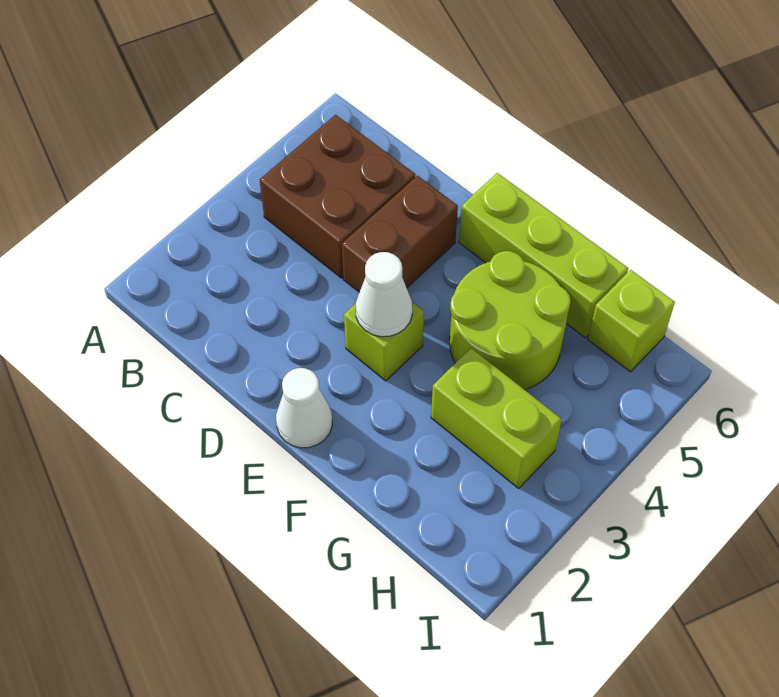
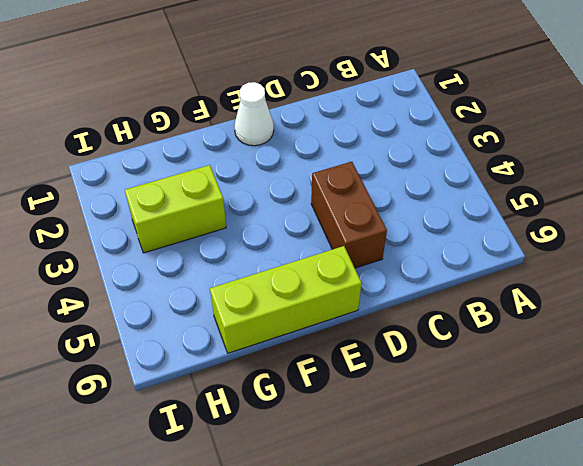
none -> brown brick B4:C5 level 1
none -> lime brick E3 level 1

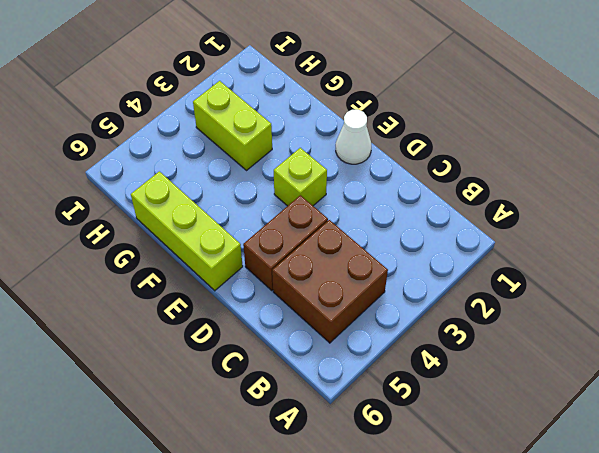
none -> lime round brick F4:G5 level 1
none -> lime brick H6 level 1

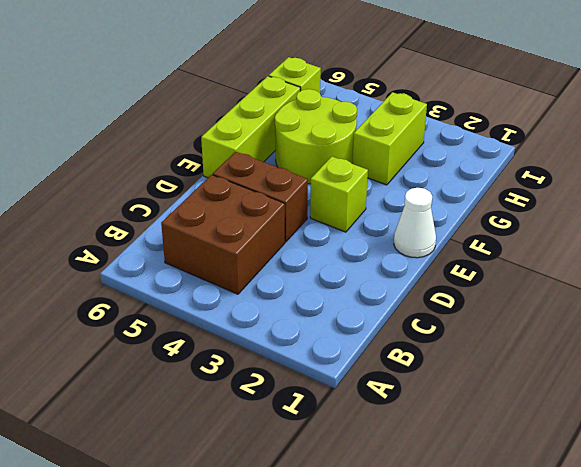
none -> white cone E3 level 2

